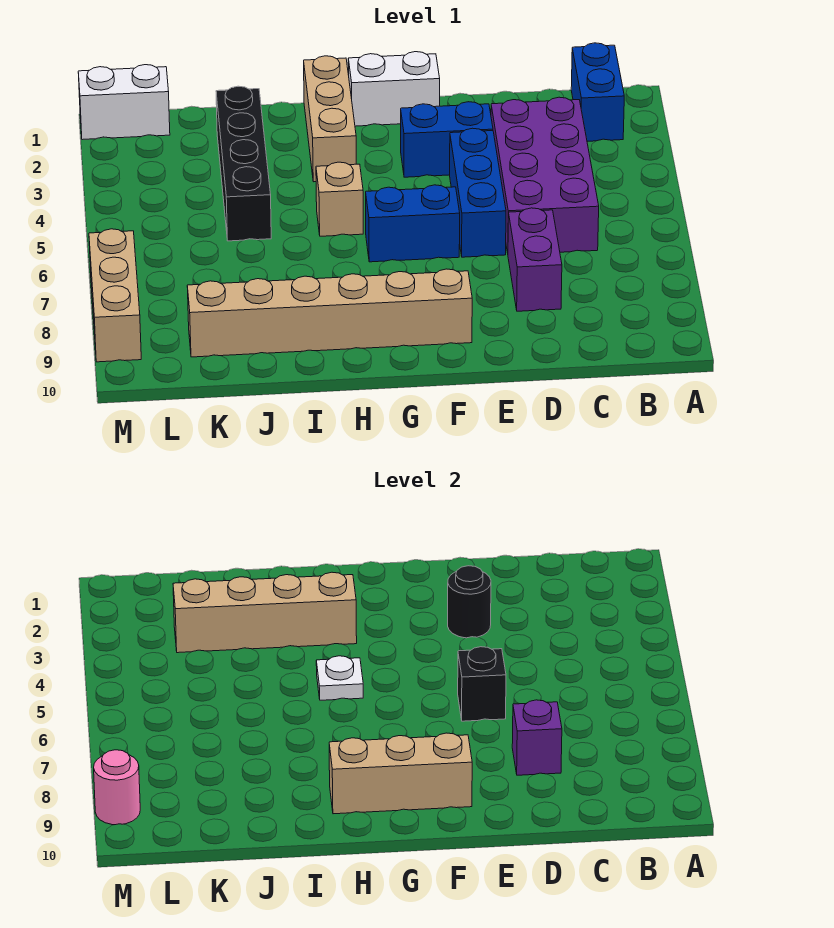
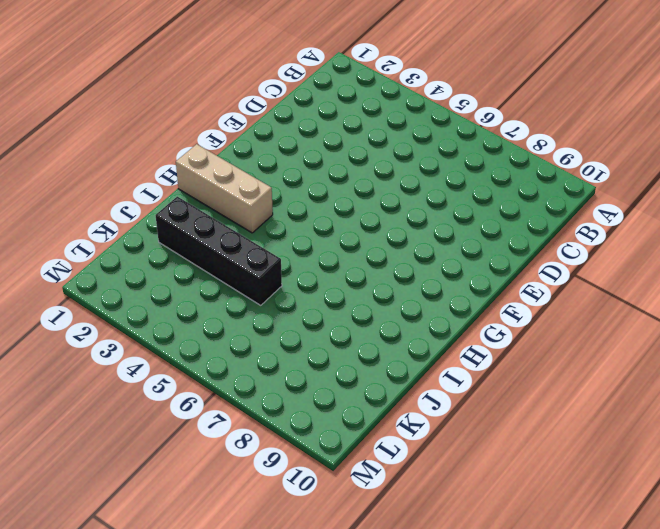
none -> blue brick B1:B2 level 1
none -> purple brick C3:D6 level 1
none -> purple brick D7:D8 level 1

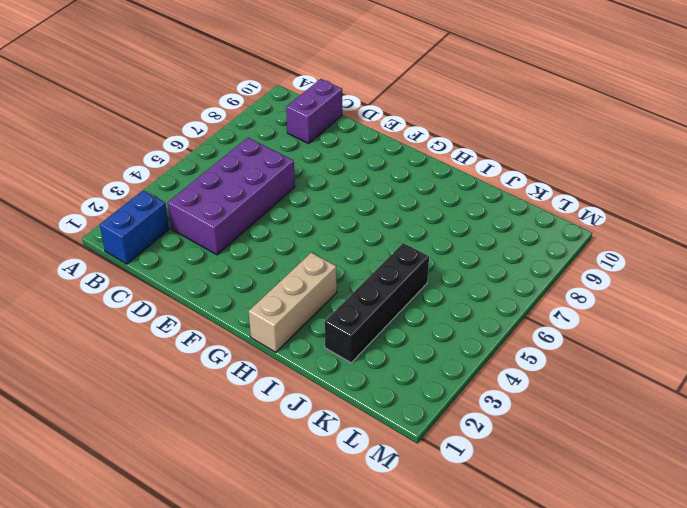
purple brick C9:C10 level 1 -> purple brick D7:D8 level 1
none -> blue brick E3:F3 level 1
none -> blue brick E4:E6 level 1
none -> white brick F1:G1 level 1

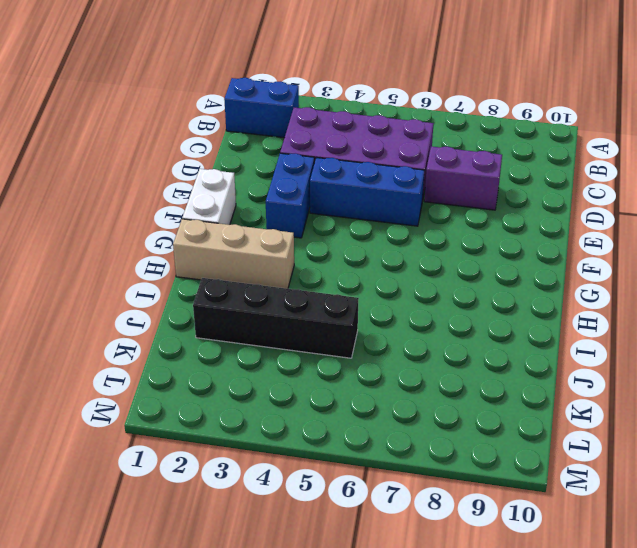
none -> blue brick F6:G6 level 1
none -> tan brick F9:K9 level 1
none -> tan brick H5 level 1

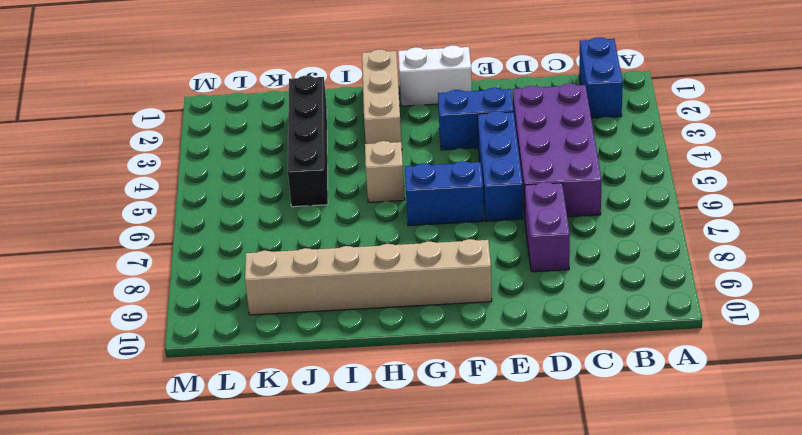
none -> white brick L1:M1 level 1
none -> tan brick M7:M9 level 1
none -> purple brick D8 level 2

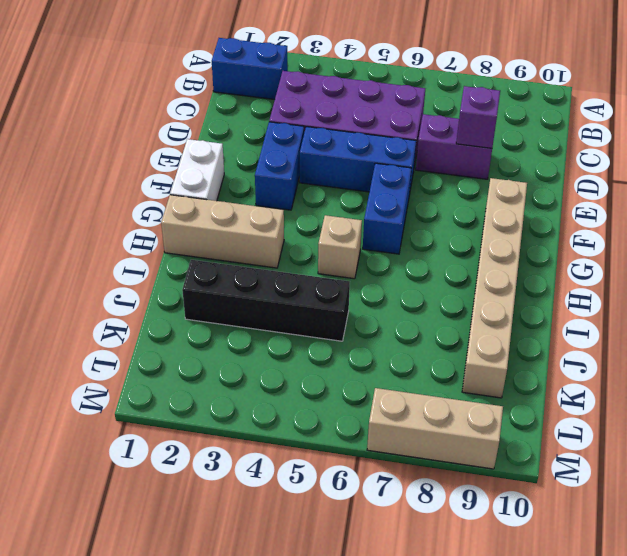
none -> white brick L1:M1 level 1
none -> black round brick E3 level 2
none -> black brick E6 level 2

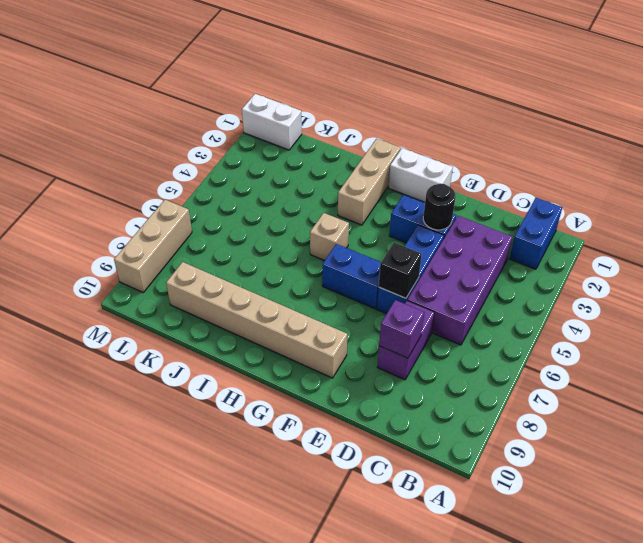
none -> black brick J2:J5 level 1
none -> tan brick F9:H9 level 2
none -> tan brick H3:K3 level 2

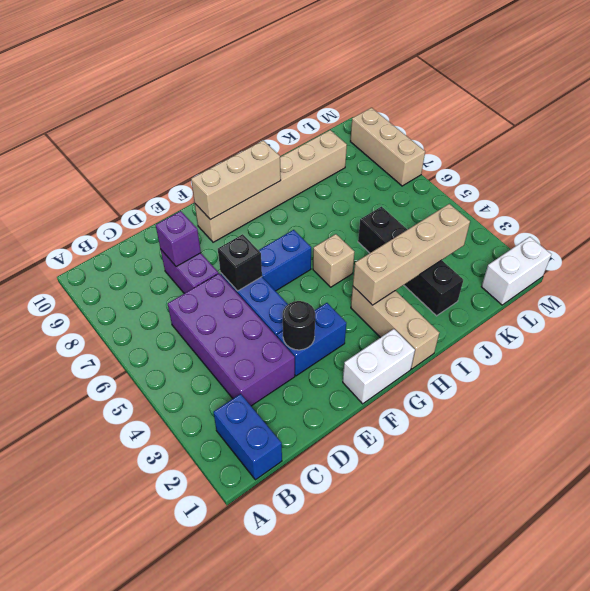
none -> white plate H5 level 2
none -> pink round brick M9 level 2

